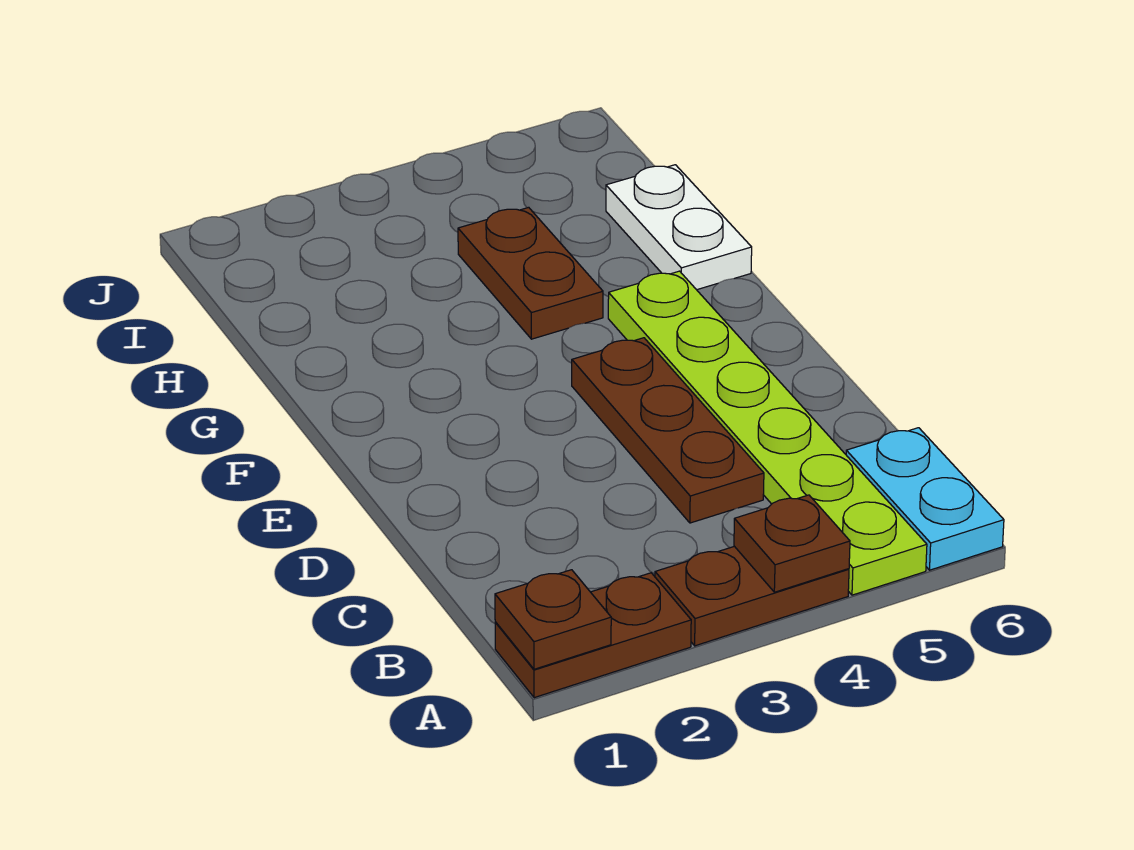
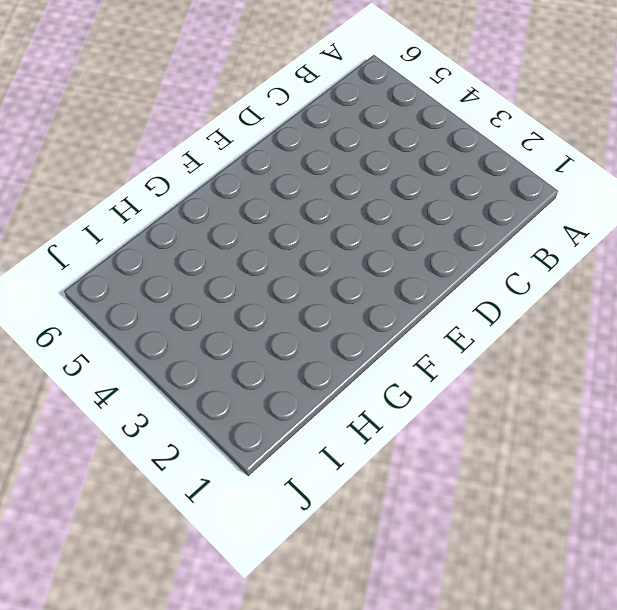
none -> brown plate A1:A2 level 1
none -> brown plate A3:A4 level 1

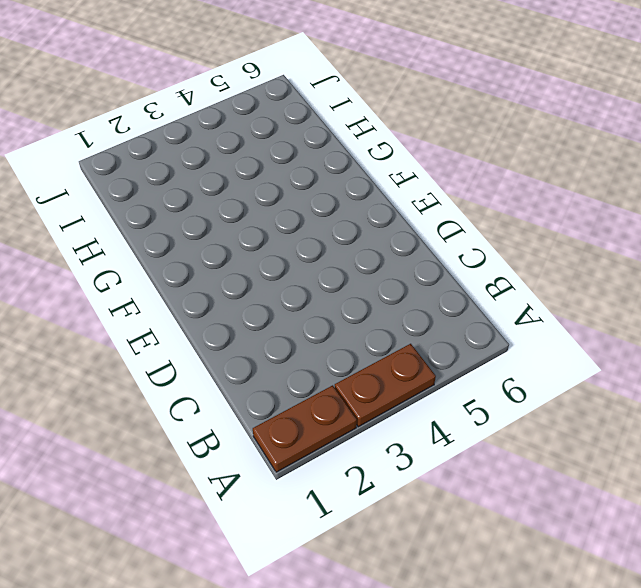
none -> lime plate A5:F5 level 1
none -> cyan plate A6:B6 level 1

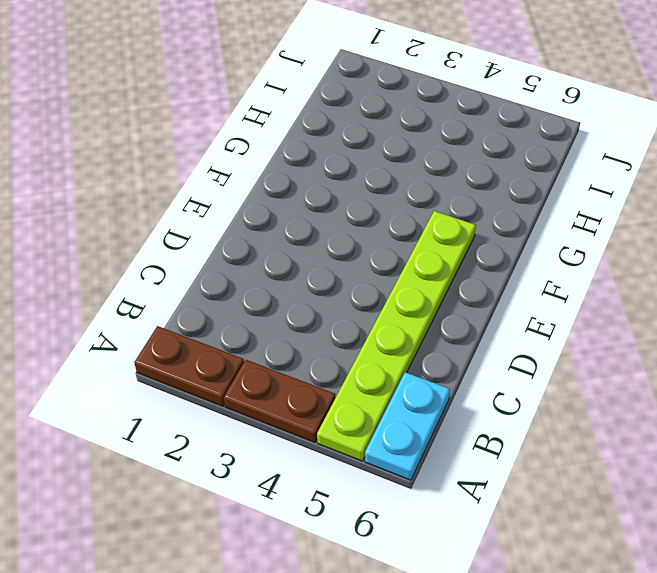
none -> brown plate C4:E4 level 1
none -> brown plate G4:H4 level 1

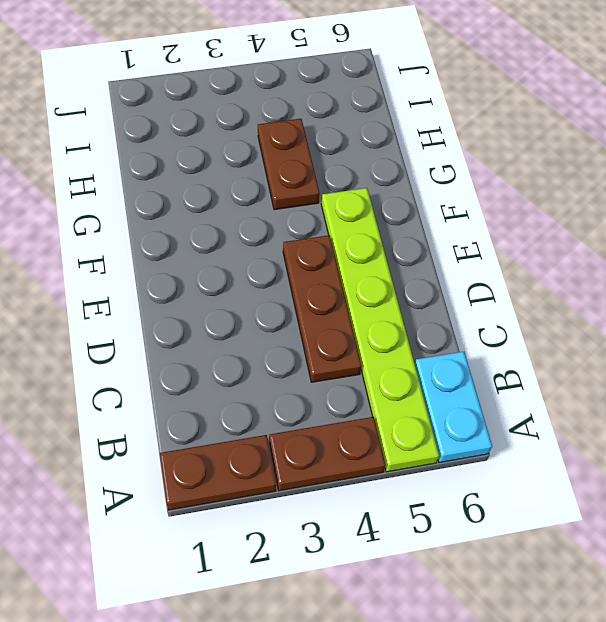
none -> white plate G6:H6 level 1
none -> brown plate A1 level 2

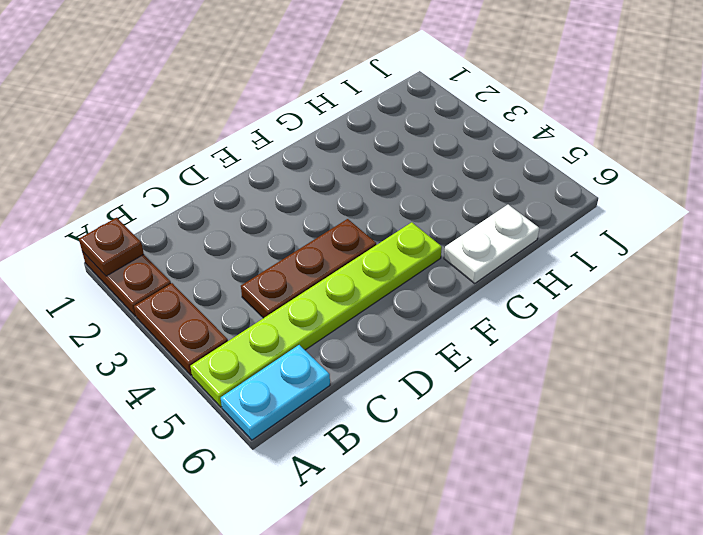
none -> brown plate G4:H4 level 1
none -> brown plate A4 level 2

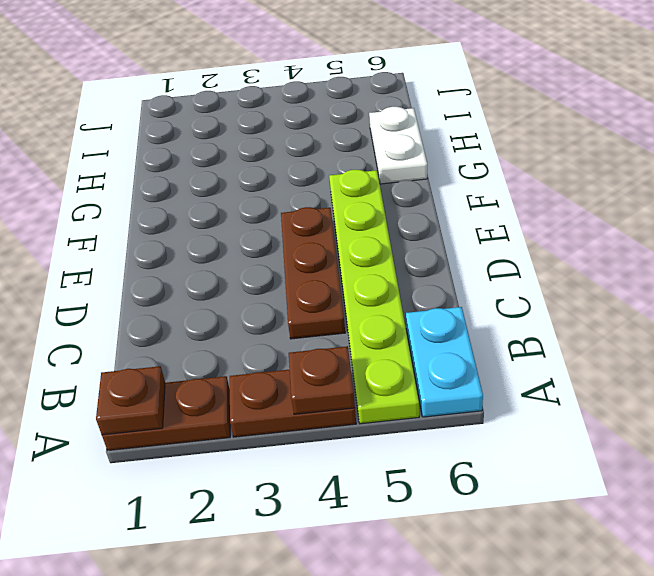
none -> brown plate G4:H4 level 1

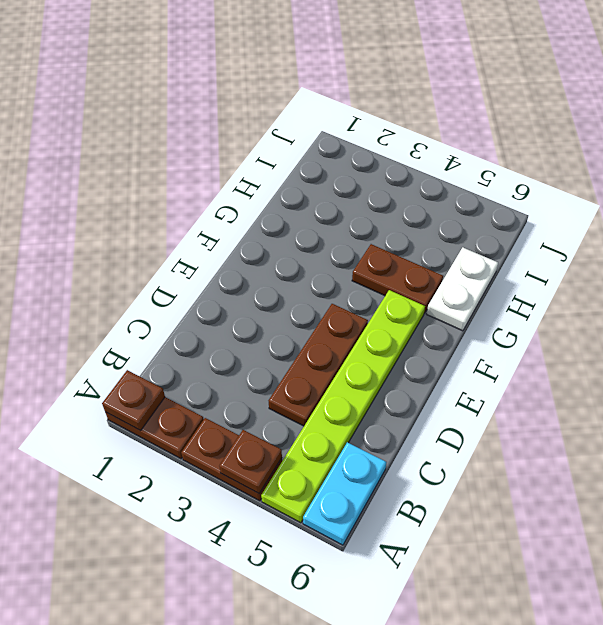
brown plate G4:G5 level 1 -> brown plate G4:H4 level 1

